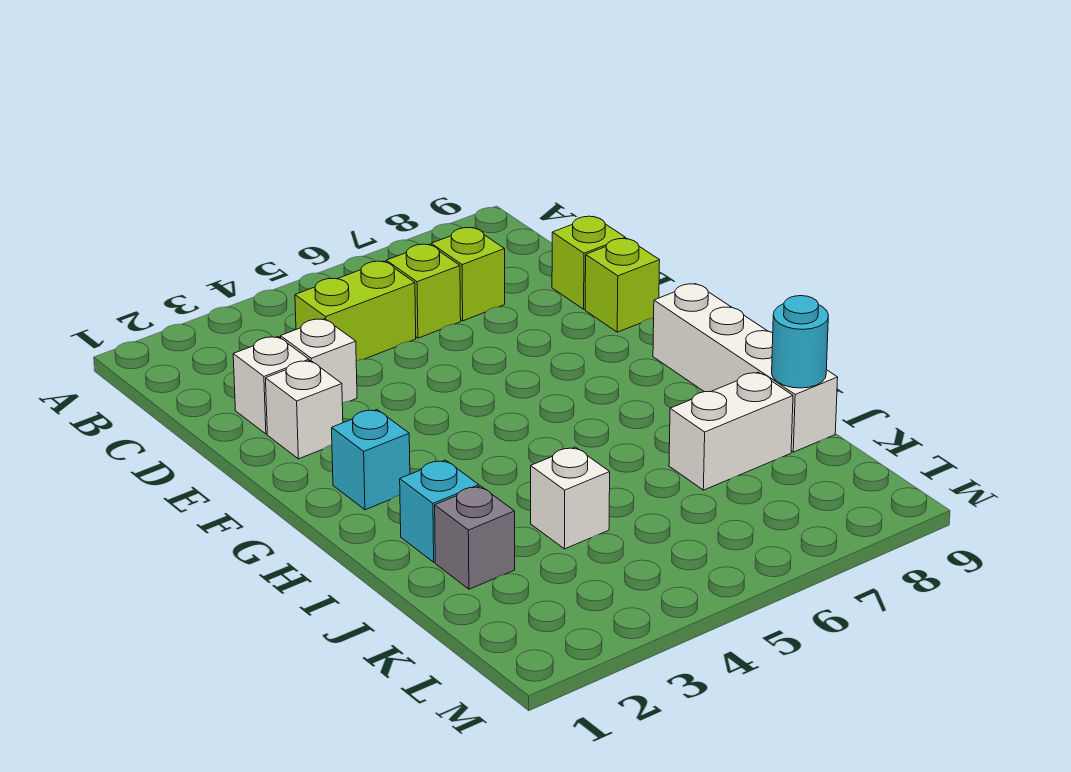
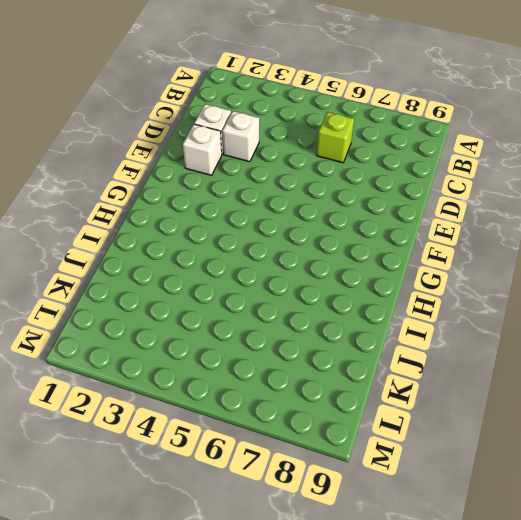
none -> lime brick C4:C5 level 1
none -> lime brick C7 level 1
none -> lime brick D9 level 1

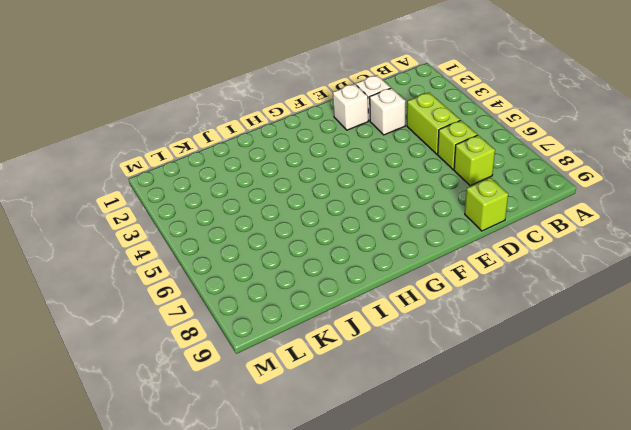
none -> lime brick E9 level 1
none -> cyan brick G2 level 1
none -> white brick G9:J9 level 1

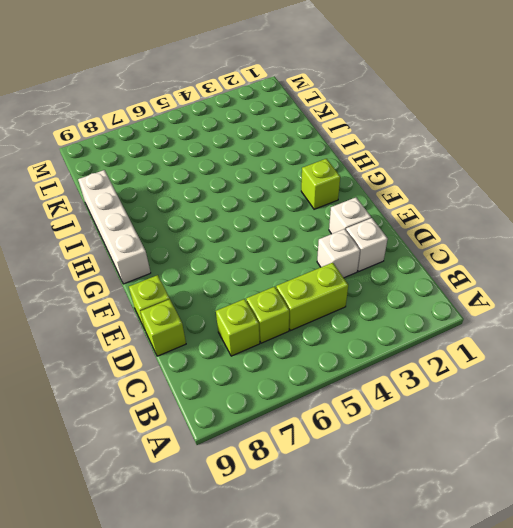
lime brick G2 level 1 -> cyan brick G2 level 1
none -> cyan brick I2 level 1
none -> grey brick J2 level 1
none -> white brick J4 level 1

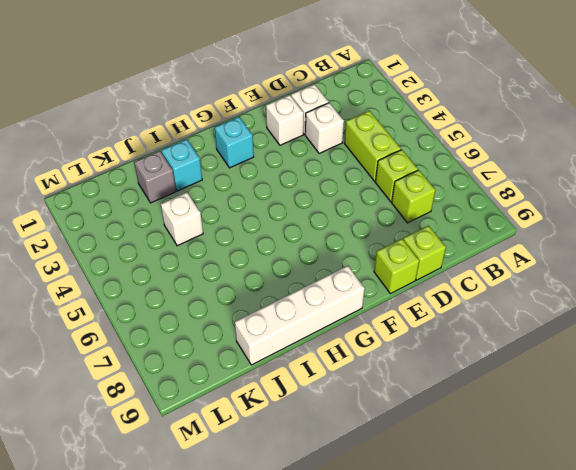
none -> white brick J7:J8 level 1
none -> cyan round brick J9 level 2

